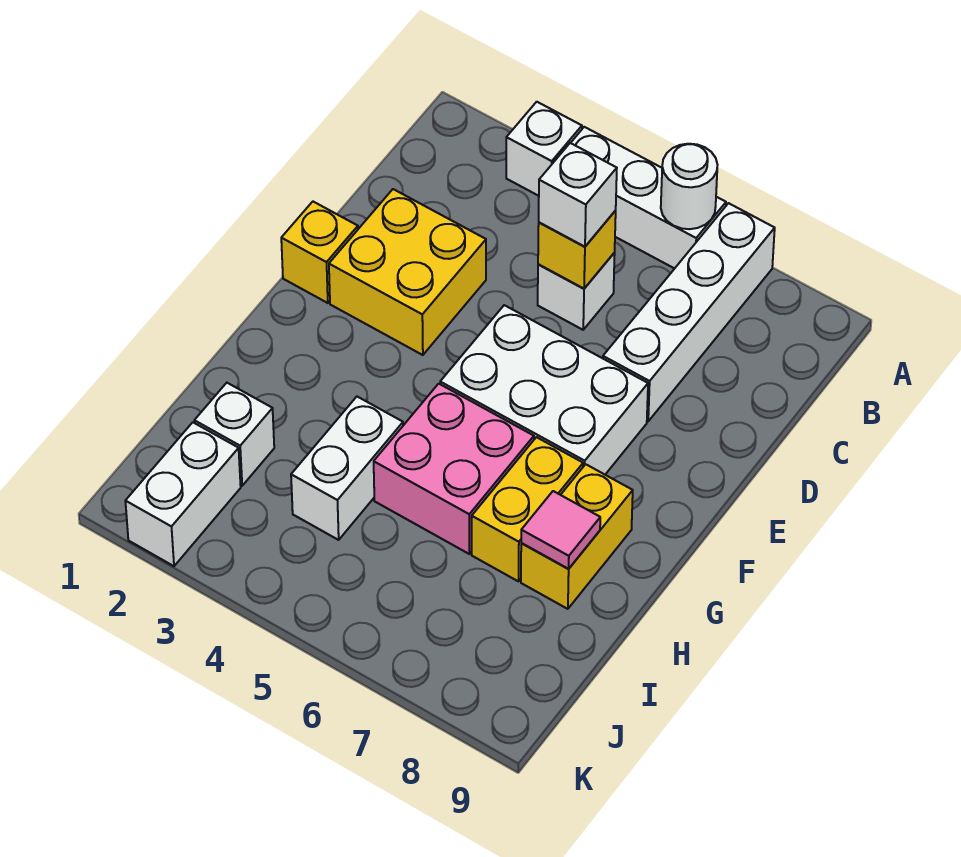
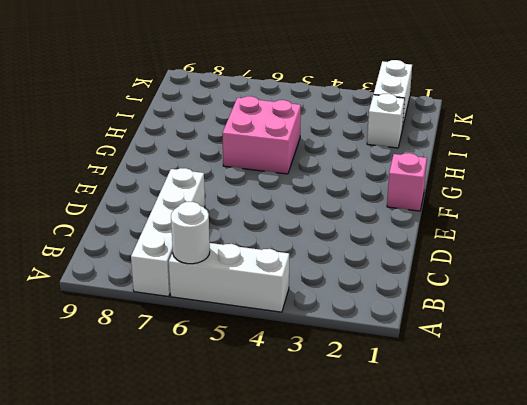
pink brick F1 level 1 -> none
none -> white brick A3 level 1
none -> white brick C5 level 1
none -> yellow brick D2:E3 level 1

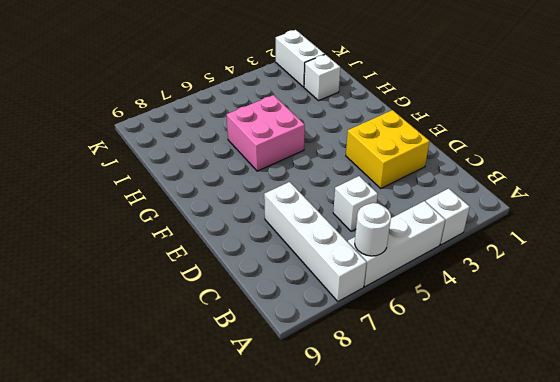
none -> yellow brick E1 level 1
none -> white brick E5:F7 level 1
none -> yellow brick G7:H7 level 1

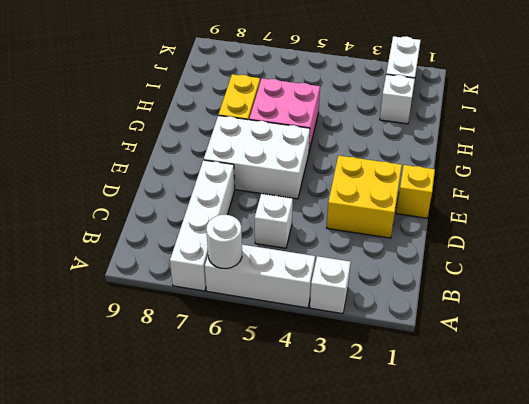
none -> yellow brick G8:H8 level 1
none -> white brick H4:I4 level 1
none -> yellow brick C5 level 2

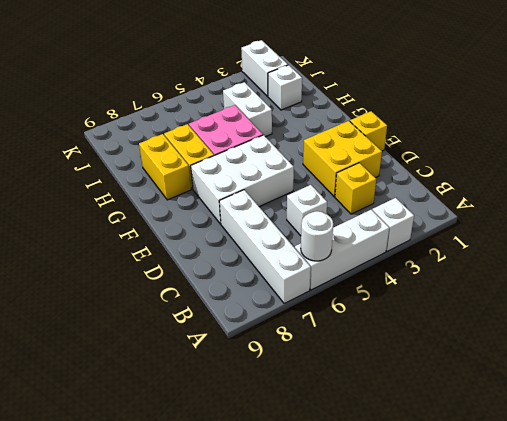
yellow brick C3 level 1 -> yellow brick C5 level 2
none -> pink tile H8 level 2
none -> white brick C5 level 3

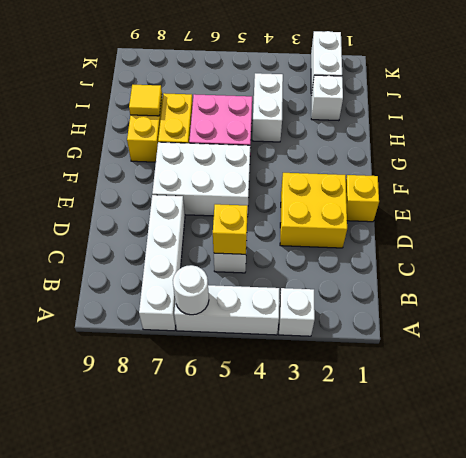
yellow tile H8 level 2 -> pink tile H8 level 2
none -> white brick C5 level 3

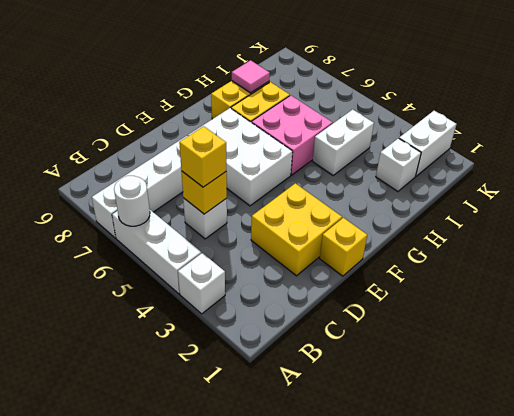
yellow brick C5 level 3 -> white brick C5 level 3

